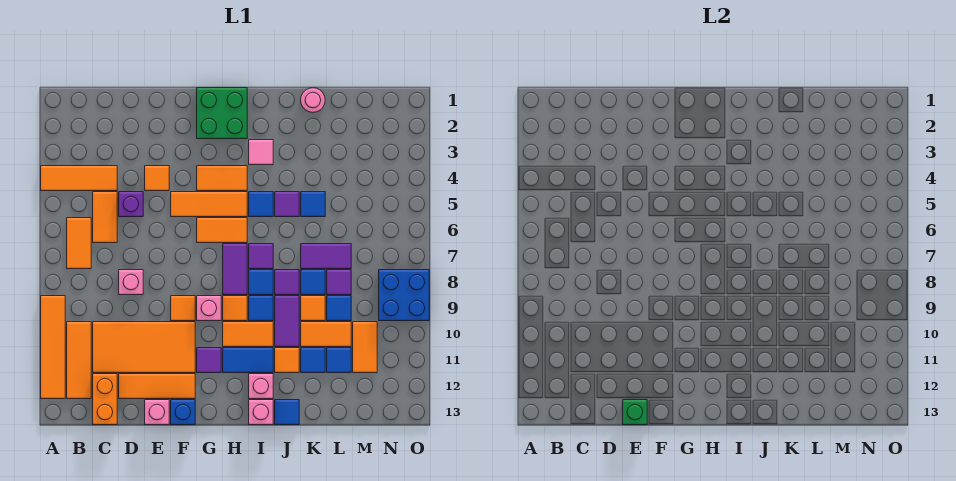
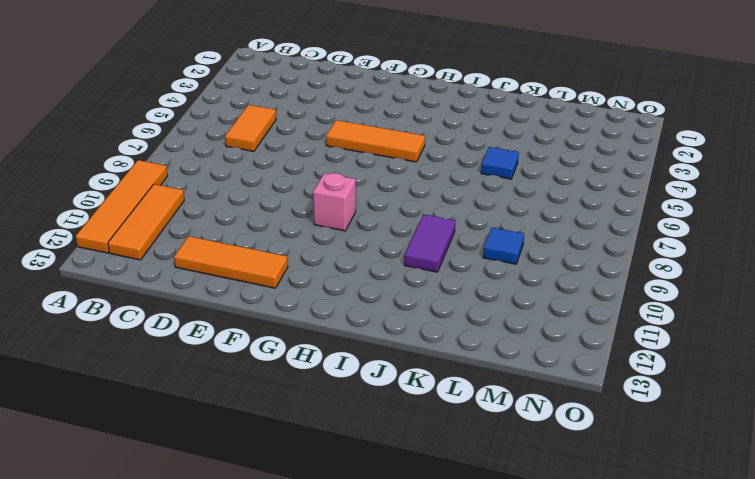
none -> orange tile A4:C4 level 1
none -> orange tile B6:B7 level 1
none -> orange tile C10:F11 level 1
none -> orange brick C12:C13 level 1

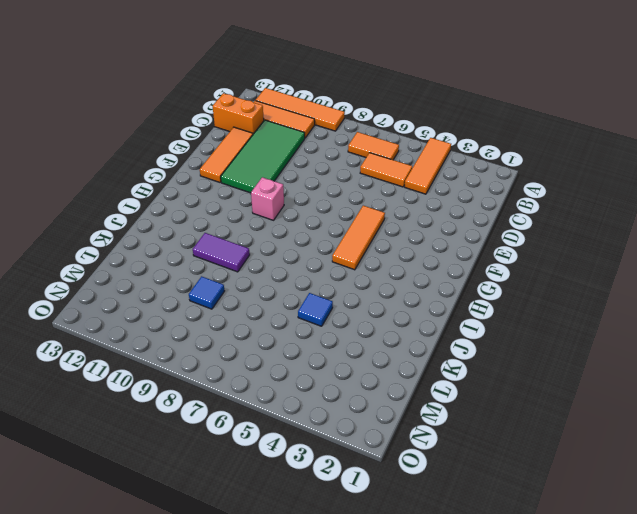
green tile C10:F11 level 1 -> orange tile C10:F11 level 1
none -> purple brick D5 level 1
none -> pink brick D8 level 1
none -> orange tile E4 level 1
none -> pink brick E13 level 1

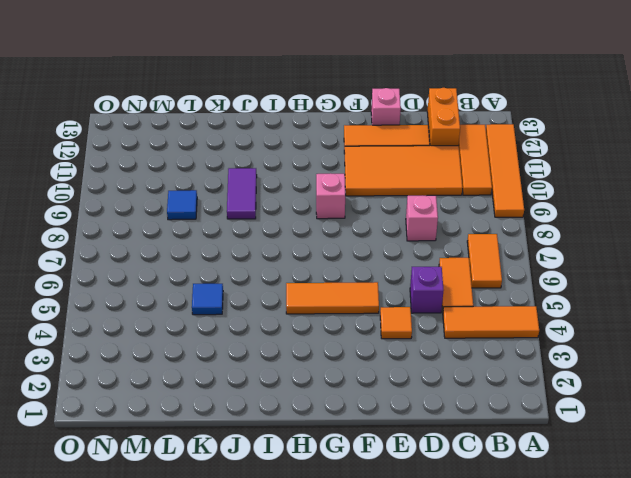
none -> orange tile F9 level 1
none -> blue brick F13 level 1
none -> green brick G1:H2 level 1
none -> orange tile G4:H4 level 1

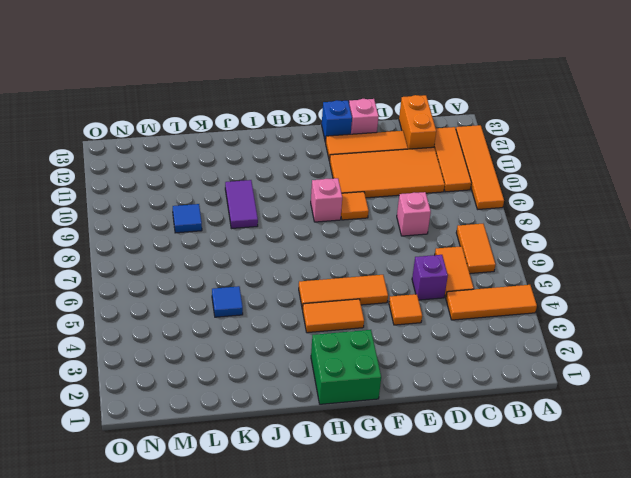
none -> orange tile G6:H6 level 1
none -> purple tile G11 level 1
none -> purple tile H7:H8 level 1
none -> orange tile H9 level 1

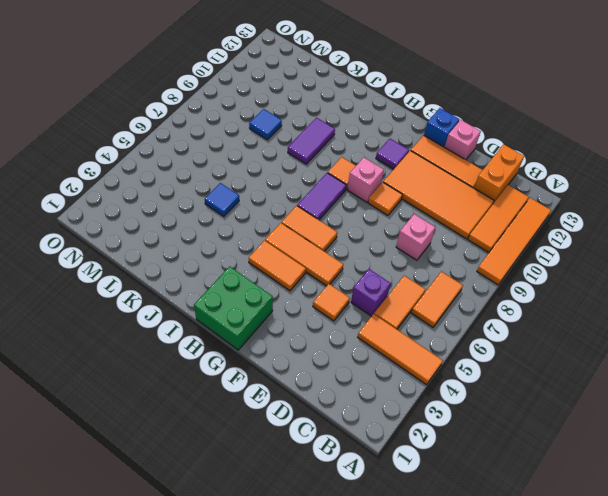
none -> orange tile H10:I10 level 1
none -> blue tile H11:I11 level 1
none -> pink tile I3 level 1
none -> blue tile I5 level 1

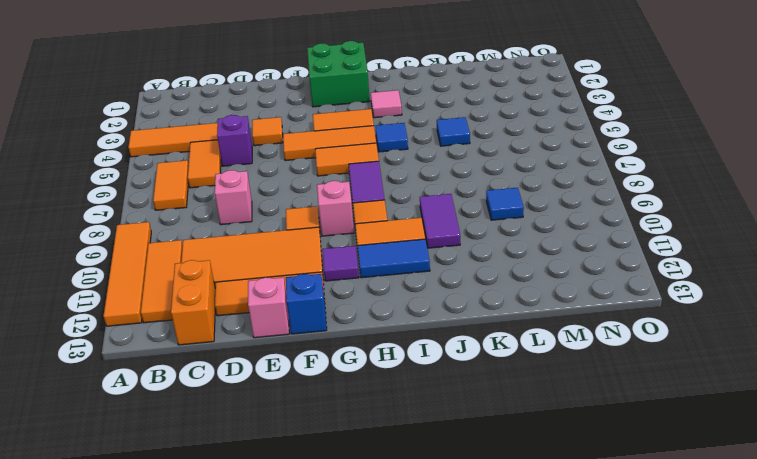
none -> purple tile I7 level 1
none -> blue tile I8 level 1
none -> blue tile I9 level 1
none -> pink brick I12 level 1

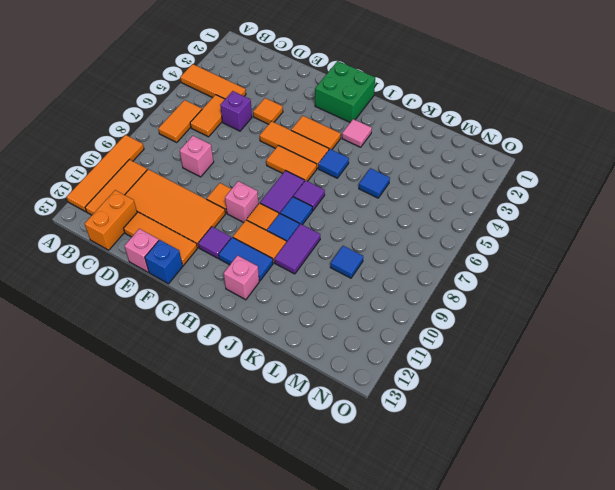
none -> pink brick I13 level 1
none -> purple tile J5 level 1
none -> purple tile J8 level 1
none -> orange tile J11 level 1

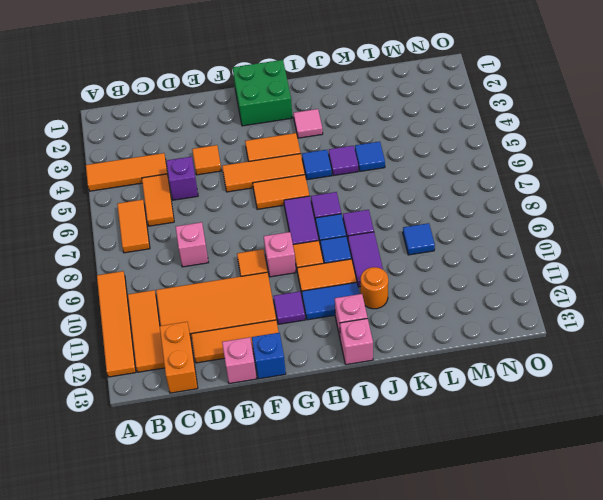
orange round brick J11 level 1 -> orange tile J11 level 1
none -> blue tile J13 level 1
none -> pink round brick K1 level 1
none -> purple tile K7:L7 level 1
none -> blue tile K8 level 1

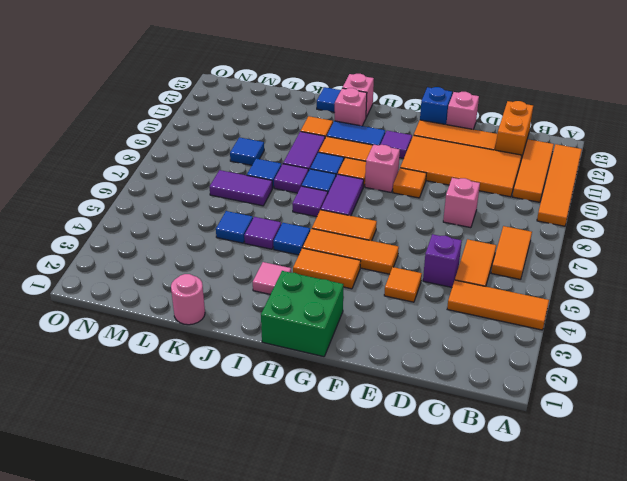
none -> orange tile K9 level 1
none -> orange tile K10:L10 level 1
none -> blue tile K11 level 1
none -> purple tile L8 level 1

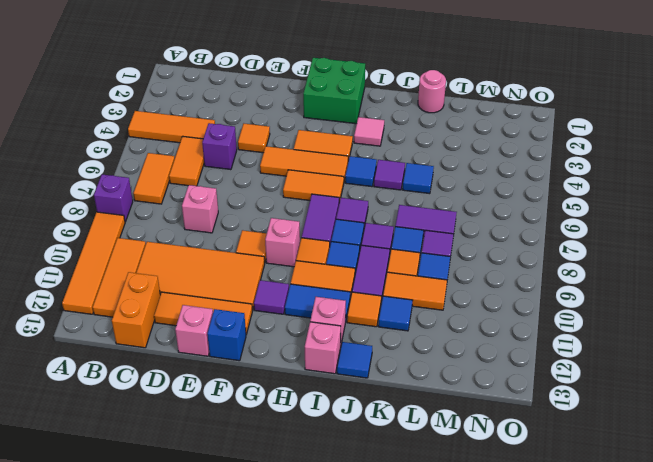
purple brick A8 level 1 -> none
none -> blue tile L11 level 1
none -> orange tile M10:M11 level 1
none -> blue brick N8:O9 level 1
none -> green brick E13 level 2

